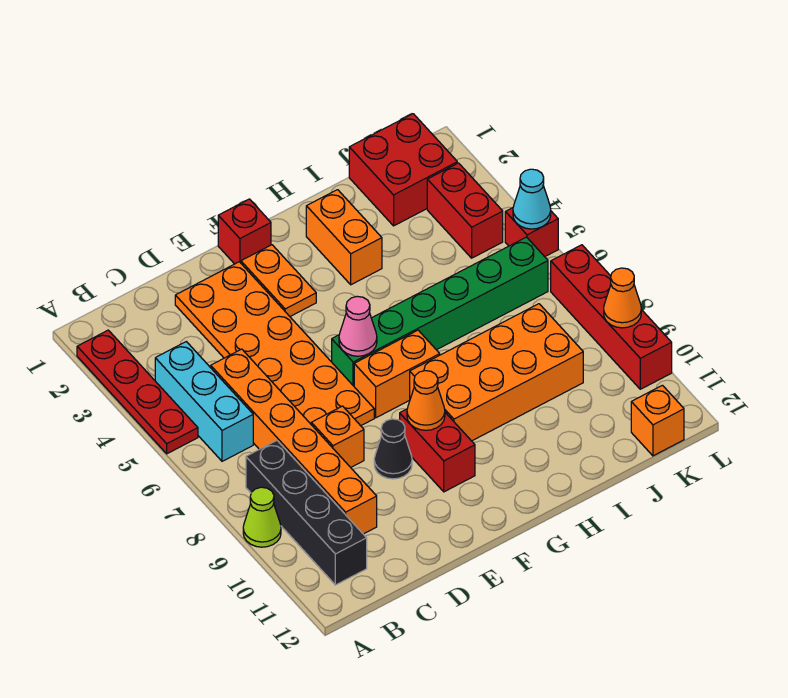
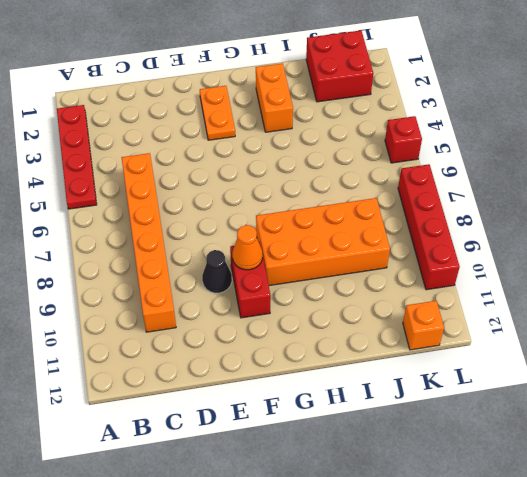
none -> lime cone A9 level 1
none -> cyan brick B4:B6 level 1
none -> black brick B8:B11 level 1

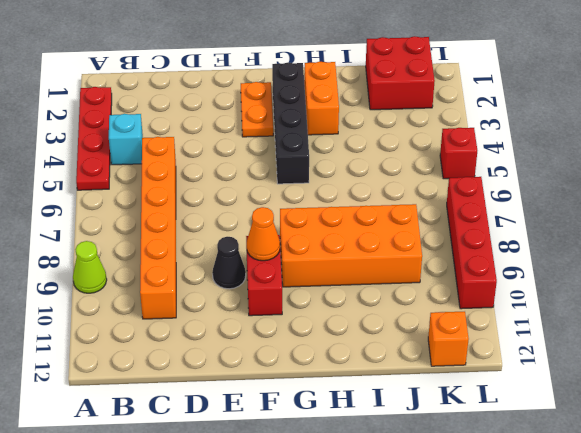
cyan brick B4 level 1 -> cyan brick B4:B6 level 1
black brick G2:G5 level 1 -> black brick B8:B11 level 1
none -> orange plate D2:E7 level 1
none -> orange brick D8 level 1
none -> red brick F1 level 1

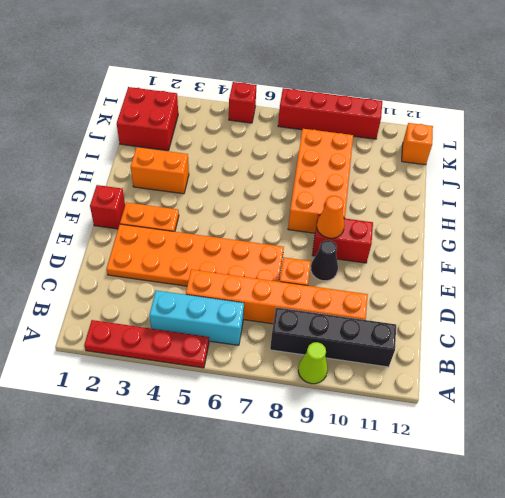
none -> green brick F6:K6 level 1
none -> orange brick F7:G7 level 1
none -> red brick K3:K4 level 1

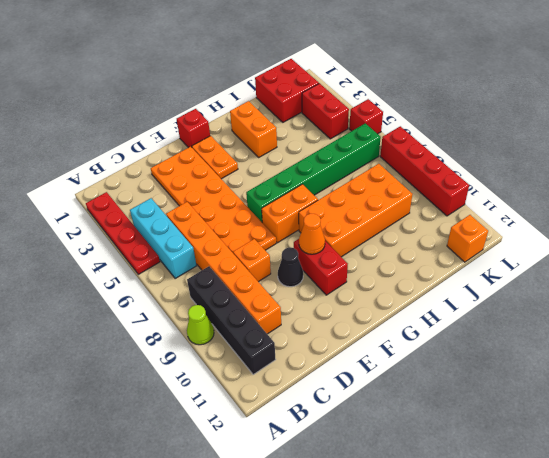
none -> pink cone F6 level 2
none -> cyan cone L5 level 2
none -> orange cone L9 level 2

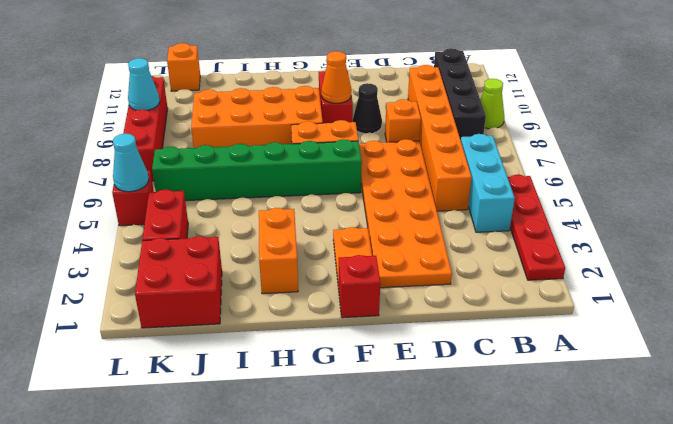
cyan cone L9 level 2 -> orange cone L9 level 2
none -> pink cone F6 level 2

